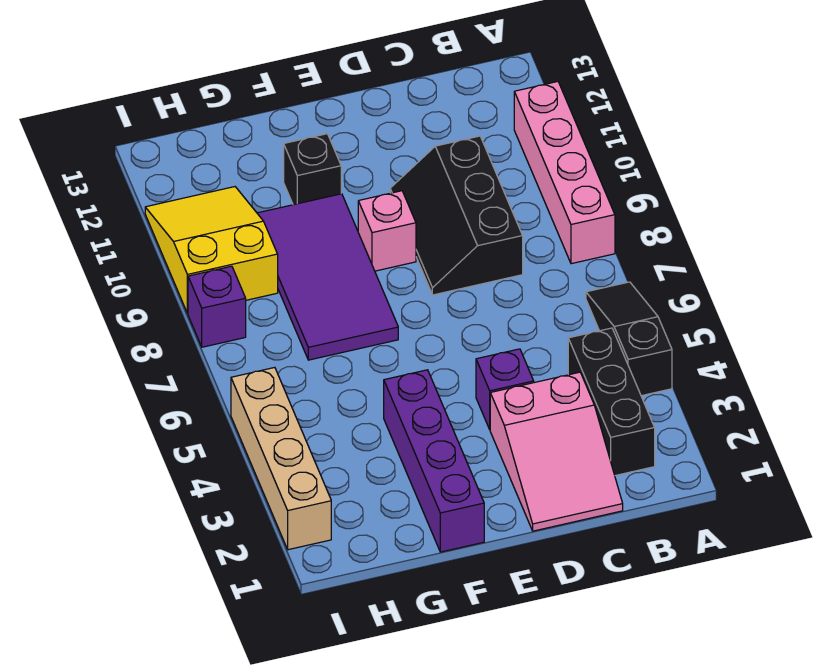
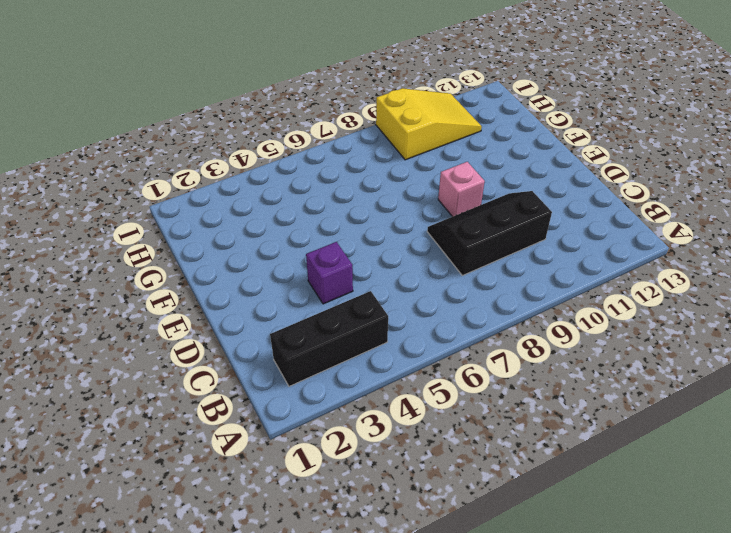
none -> black slope A4:A6 level 1 top 4
none -> pink brick A8:A11 level 1
none -> pink slope C1:D3 level 1 top 3

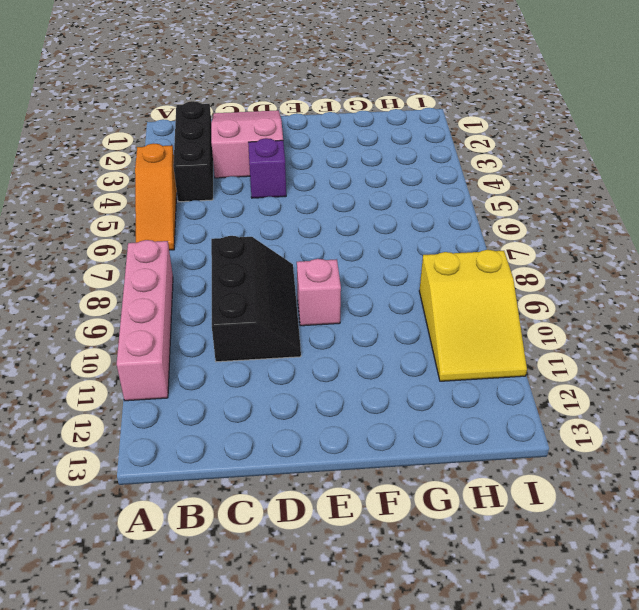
orange slope A4:A6 level 1 top 4 -> black slope A4:A6 level 1 top 4
none -> purple brick F1:F4 level 1
none -> purple tile F7:G10 level 1
none -> black brick F11 level 1

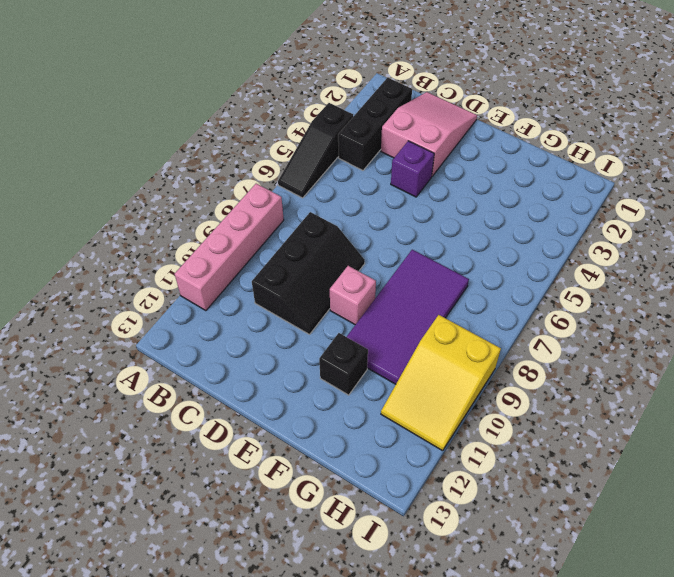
none -> purple brick F1:F4 level 1
none -> tan brick I2:I5 level 1
none -> purple brick I8 level 1

